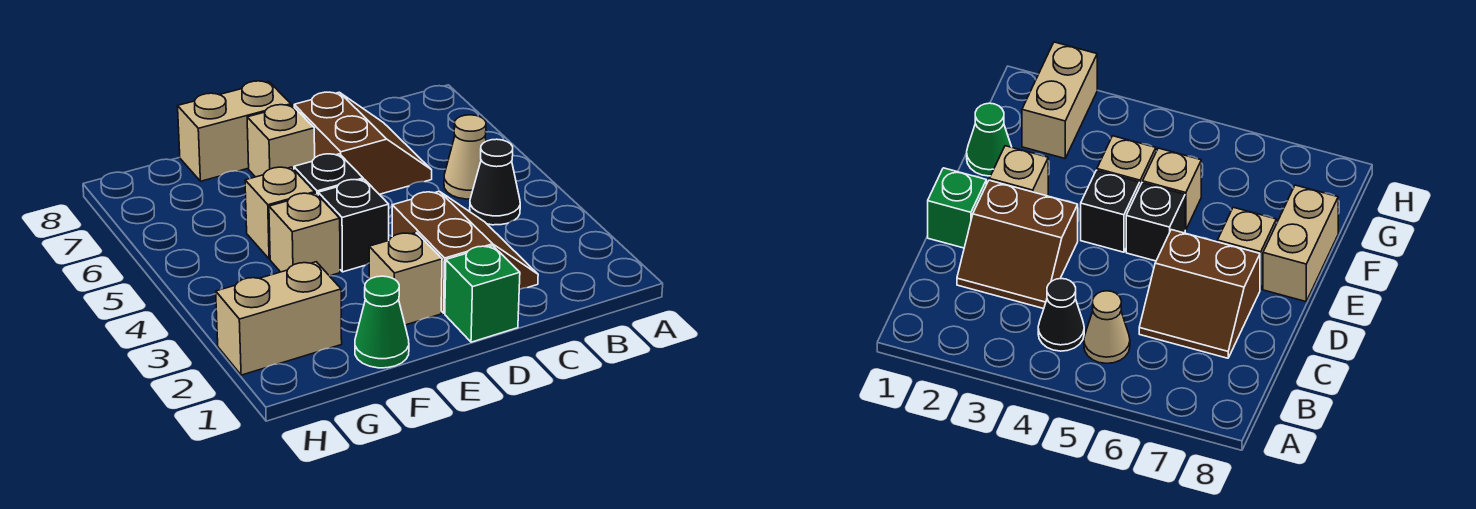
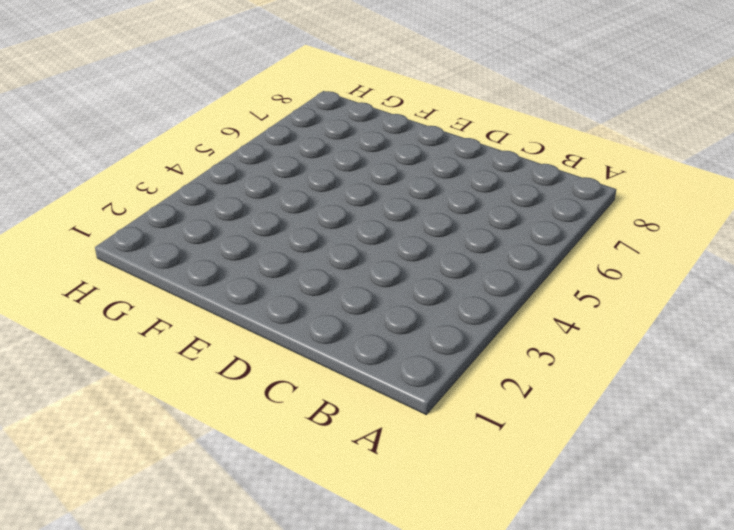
none -> black cone B4 level 1
none -> tan cone B5 level 1
none -> brown slope C2:D3 level 1 top D

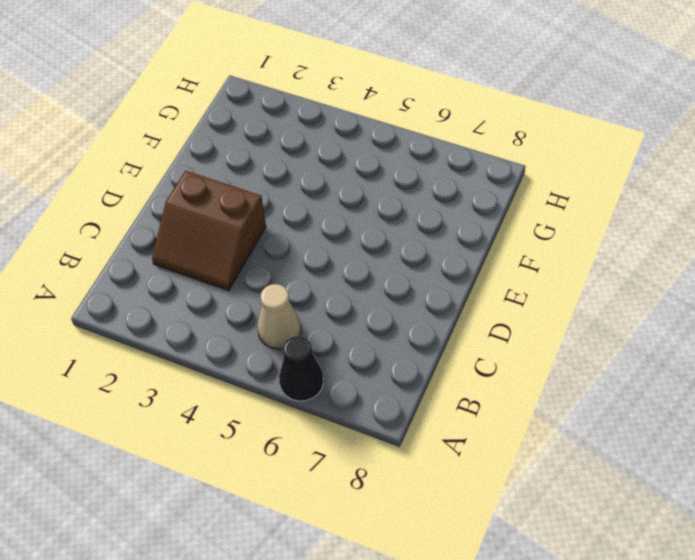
black cone A6 level 1 -> black cone B4 level 1
none -> brown slope C6:D7 level 1 top D
none -> green brick D1 level 1
none -> tan brick E2 level 1

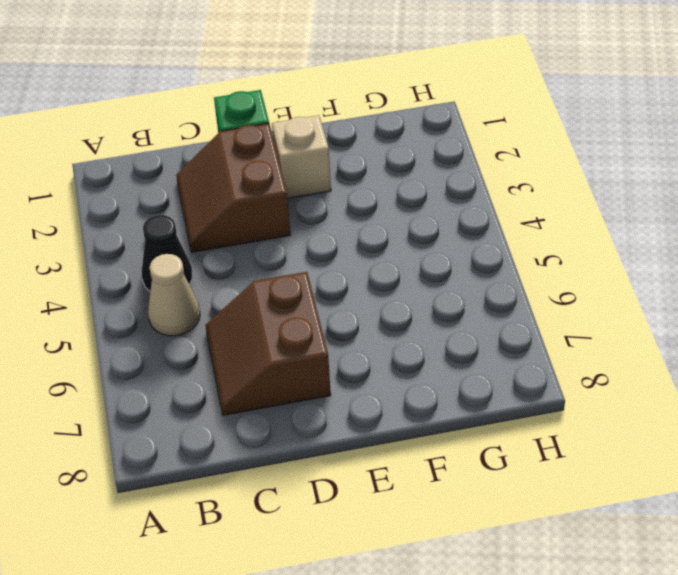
none -> black brick E4 level 1
none -> black brick E5 level 1
none -> tan brick E7 level 1

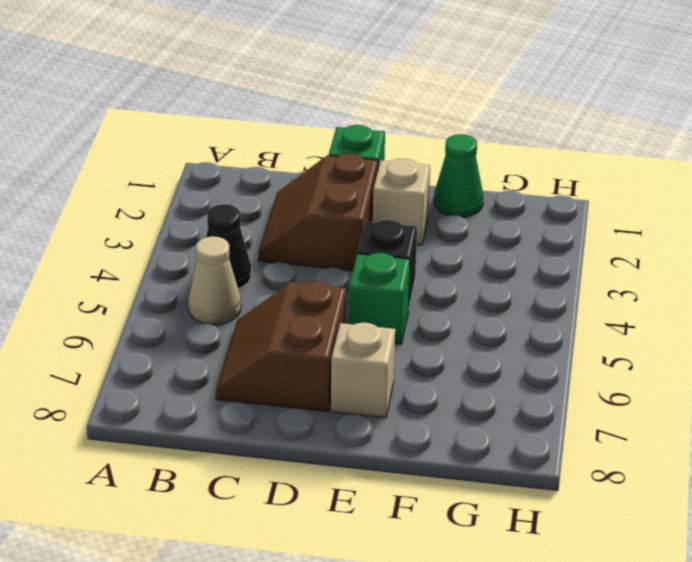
green brick E5 level 1 -> black brick E5 level 1
none -> tan brick E8:F8 level 1
none -> tan brick F4 level 1
none -> tan brick F5 level 1

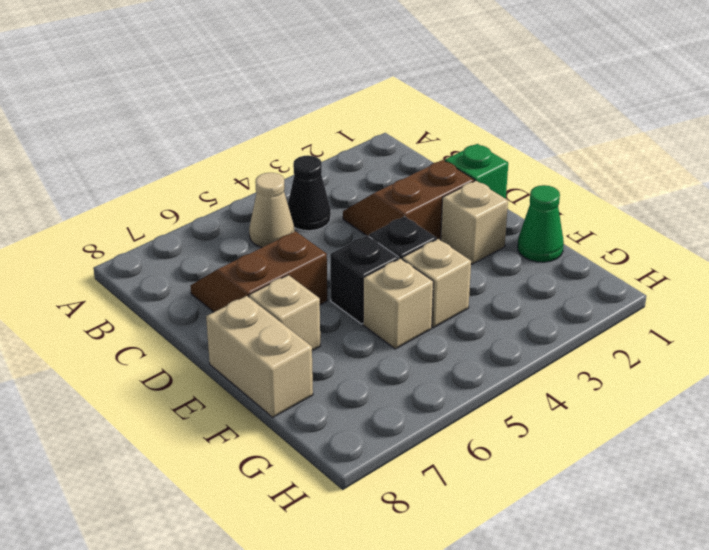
none -> tan brick G2:H2 level 1

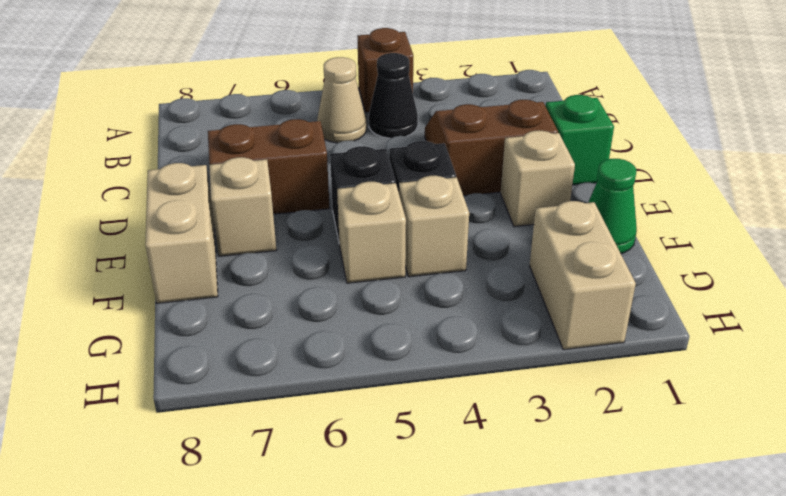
brown brick A4 level 1 -> none

